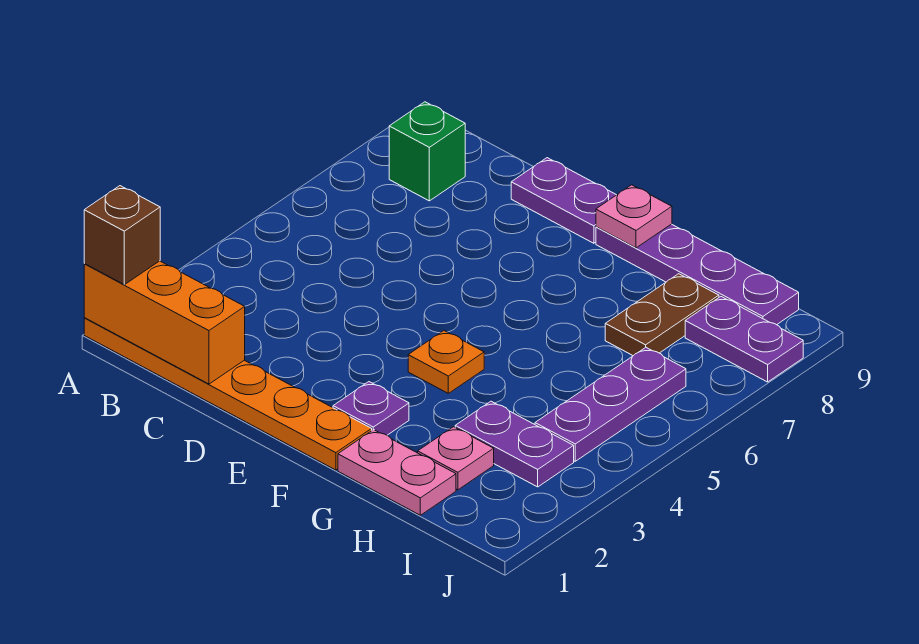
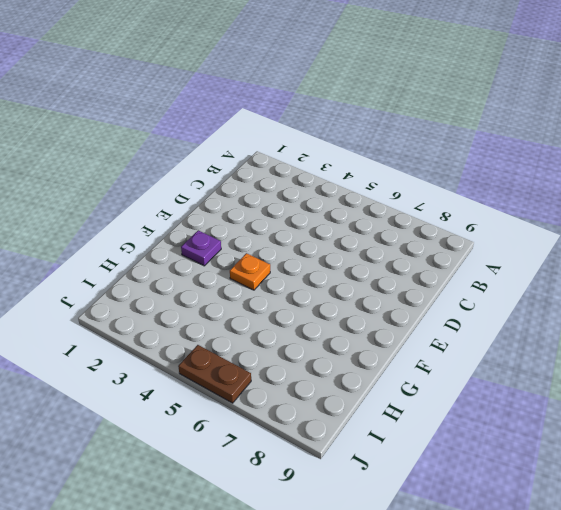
brown plate J5:J6 level 1 -> brown plate H7:H8 level 1
none -> orange plate A1:F1 level 1
none -> green brick B8 level 1
none -> purple plate D9:E9 level 1

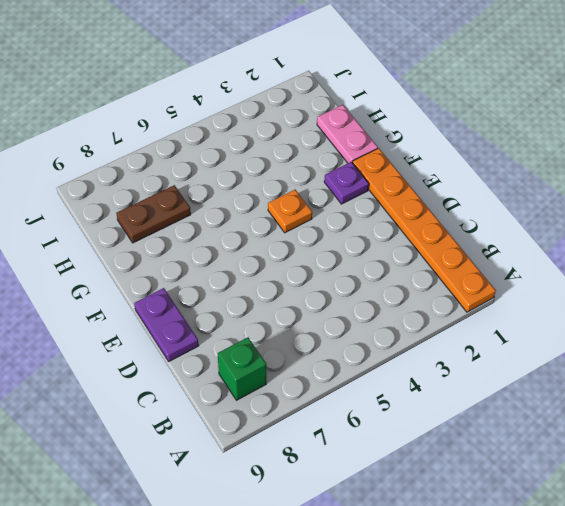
none -> purple plate F9:I9 level 1
none -> pink plate H2 level 1
none -> purple plate H3:I3 level 1

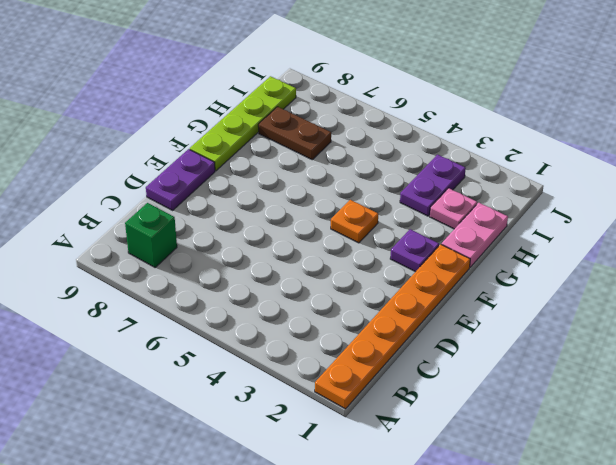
lime plate F9:I9 level 1 -> purple plate F9:I9 level 1
none -> purple plate I4:I6 level 1
none -> purple plate I8:J8 level 1
none -> orange brick A1:C1 level 2

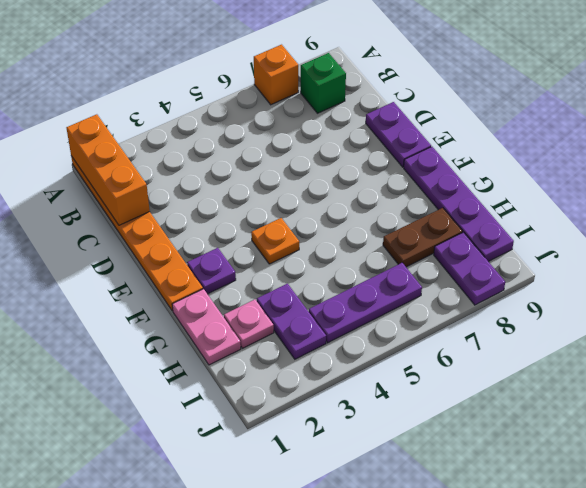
orange brick A7 level 1 -> none
none -> pink plate F9 level 2
none -> brown brick A1 level 3

